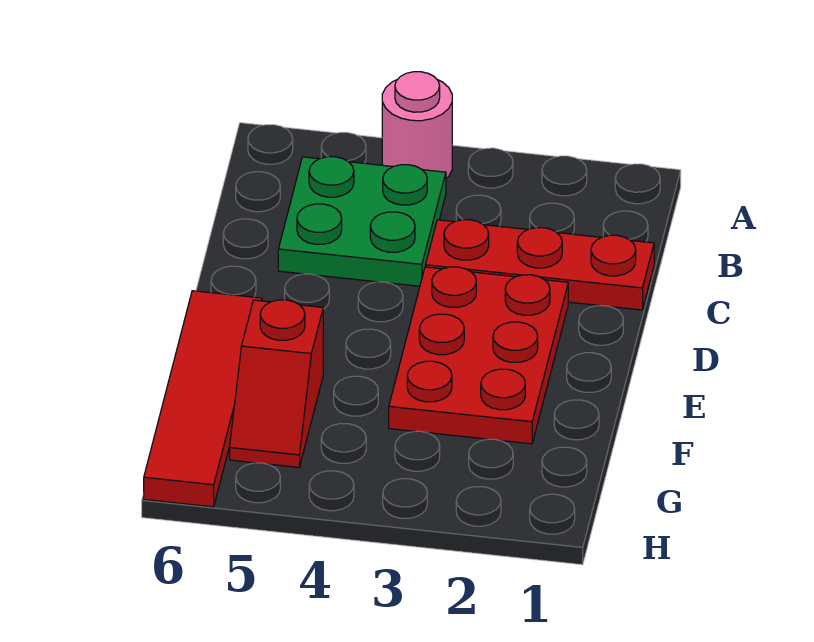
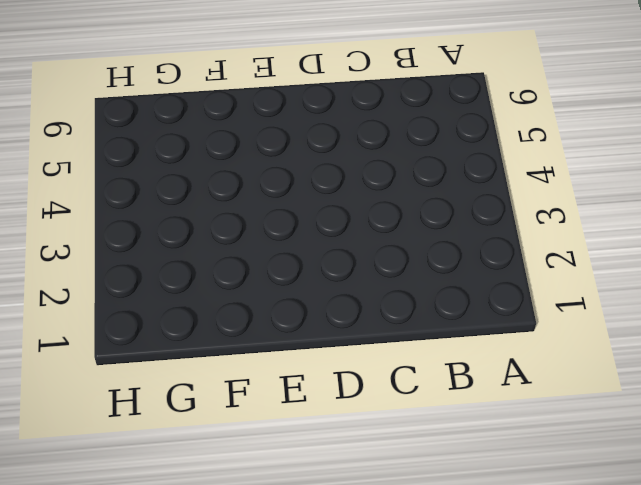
none -> pink round brick A4 level 1
none -> green plate B4:C5 level 1

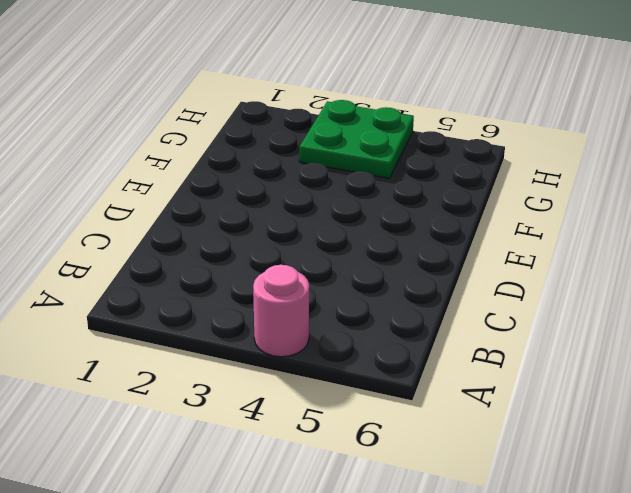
green plate G3:H4 level 1 -> green plate B4:C5 level 1
none -> red plate C1:C3 level 1
none -> red plate D2:F3 level 1

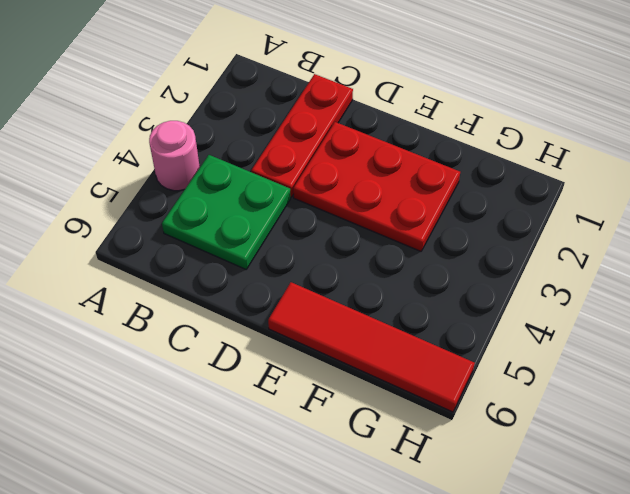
none -> red slope F5:G5 level 1 top F

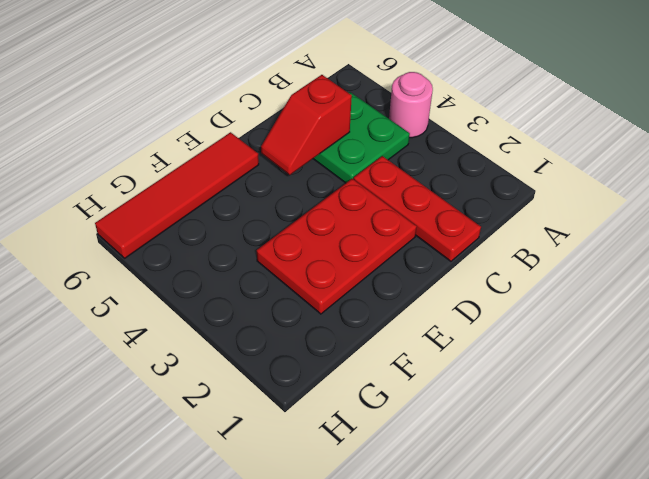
red slope C5:D5 level 2 top C -> red slope F5:G5 level 1 top F

